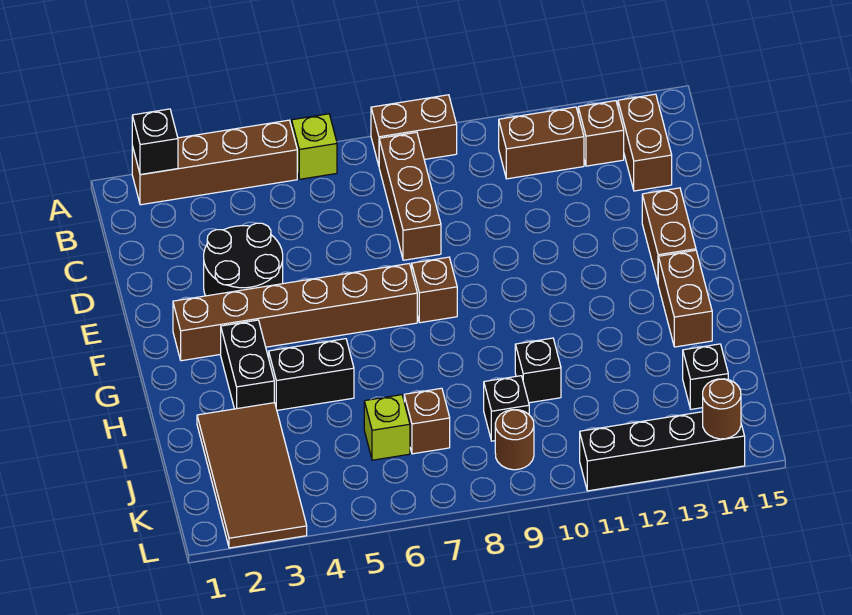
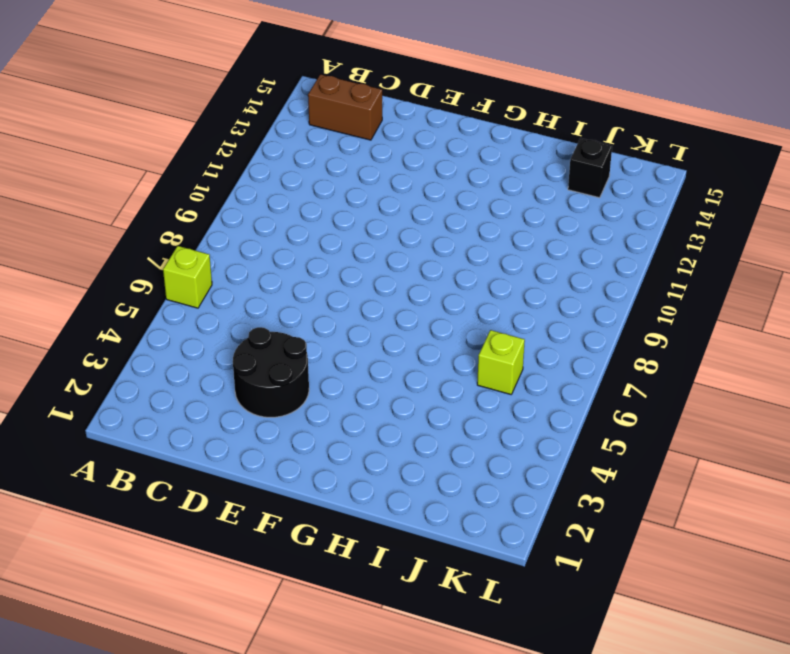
none -> brown brick A2:A5 level 1
none -> brown brick A8:A9 level 1
none -> brown brick B8:D8 level 1

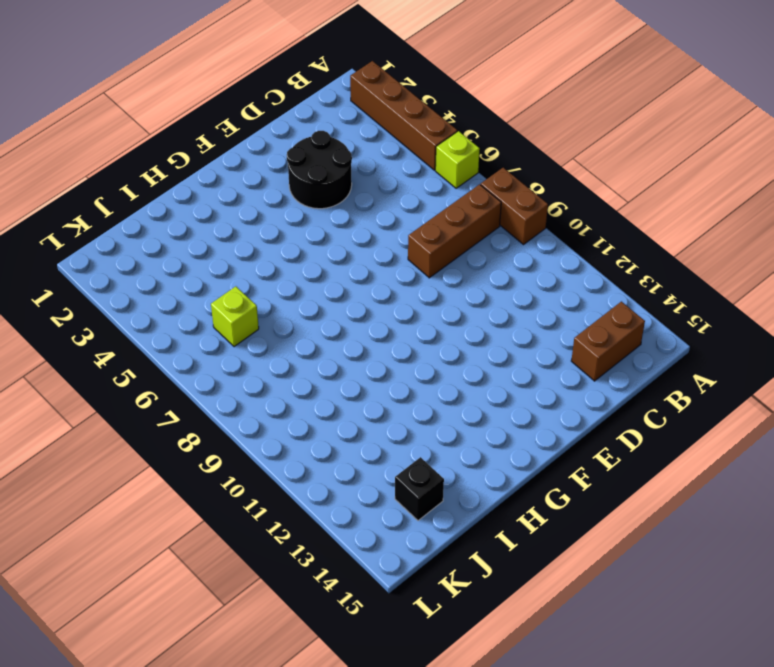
none -> brown brick B11:B12 level 1
none -> brown brick B13 level 1
none -> brown brick E14:F14 level 1

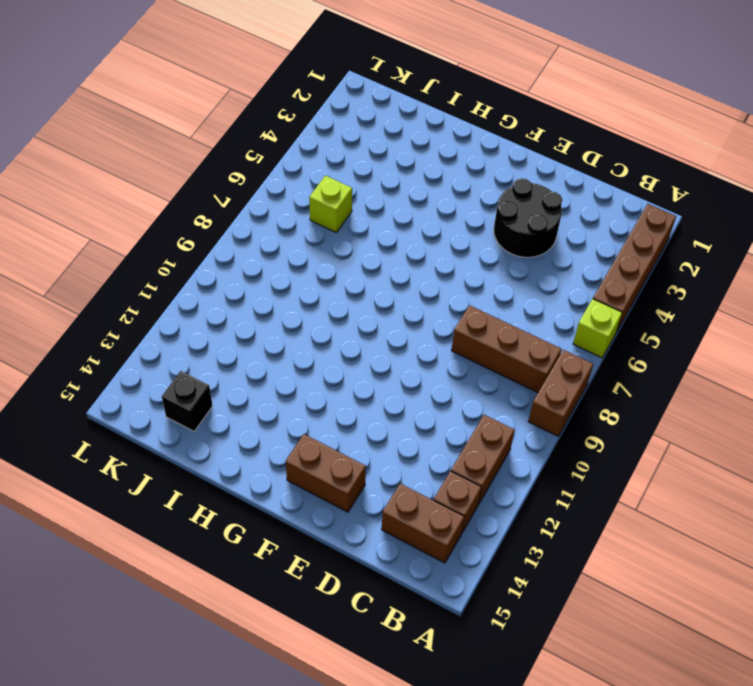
none -> brown brick F2:F7 level 1
none -> brown brick F8 level 1
none -> black brick G3:H3 level 1

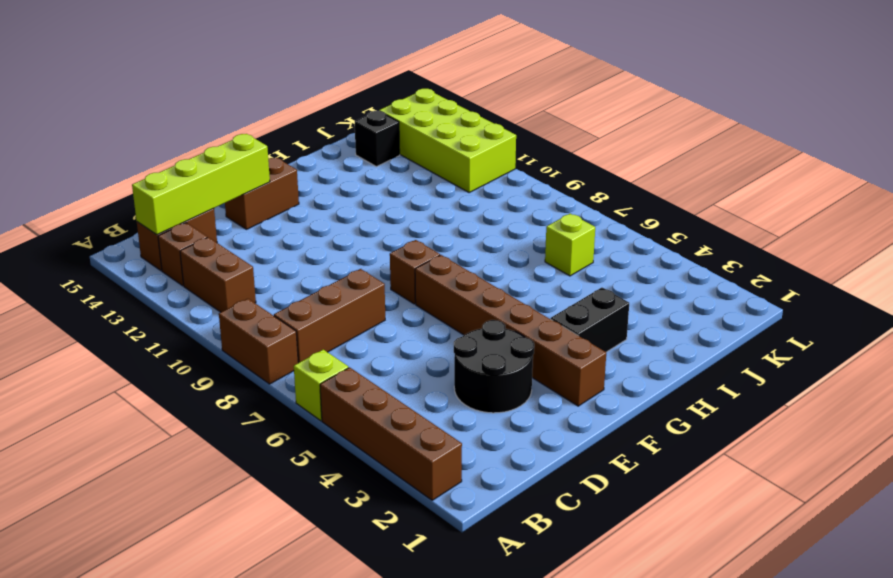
lime brick B14:E14 level 2 -> none
lime brick K11:L14 level 1 -> black brick L11:L14 level 1
none -> brown brick G14:H14 level 1
none -> black brick H4:H5 level 1
none -> brown tile I2:L3 level 1

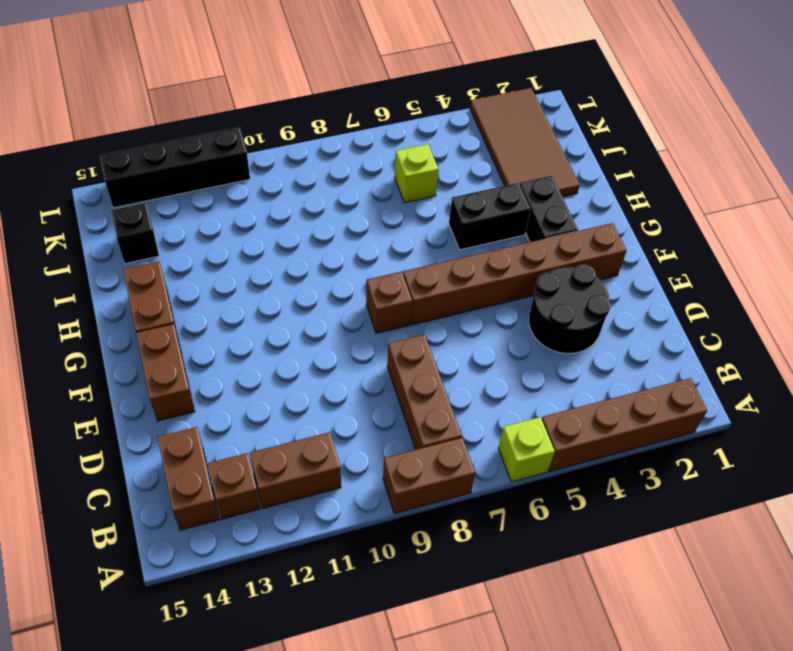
none -> black brick I10 level 1
none -> brown brick J7 level 1
none -> black brick J9 level 1

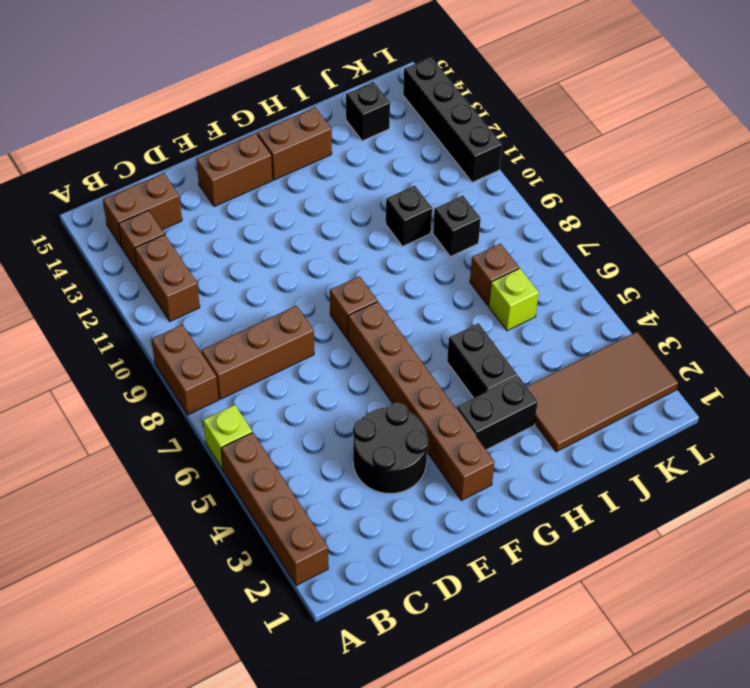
none -> brown round brick K9 level 1
none -> black brick A2 level 2
none -> brown round brick L14 level 2

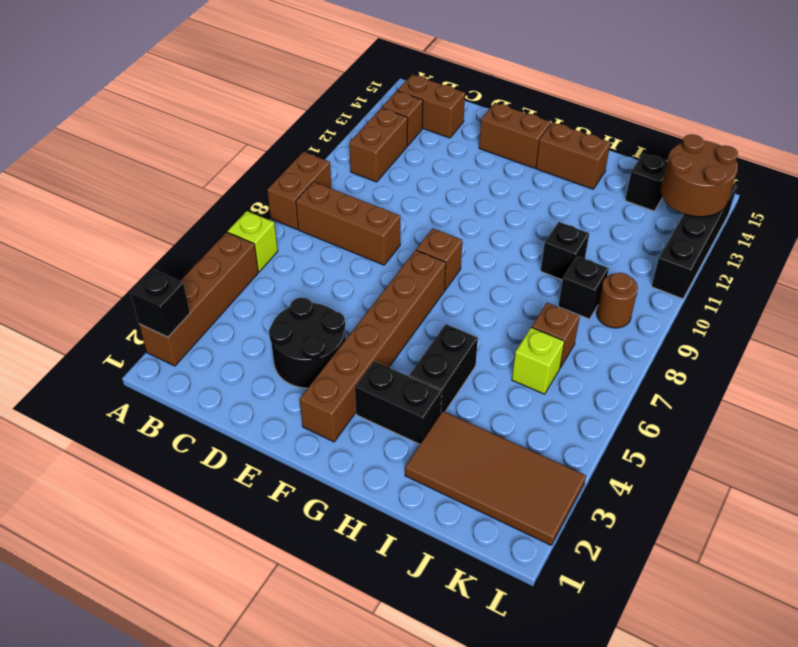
brown round brick K13:L14 level 2 -> brown round brick L14 level 2

